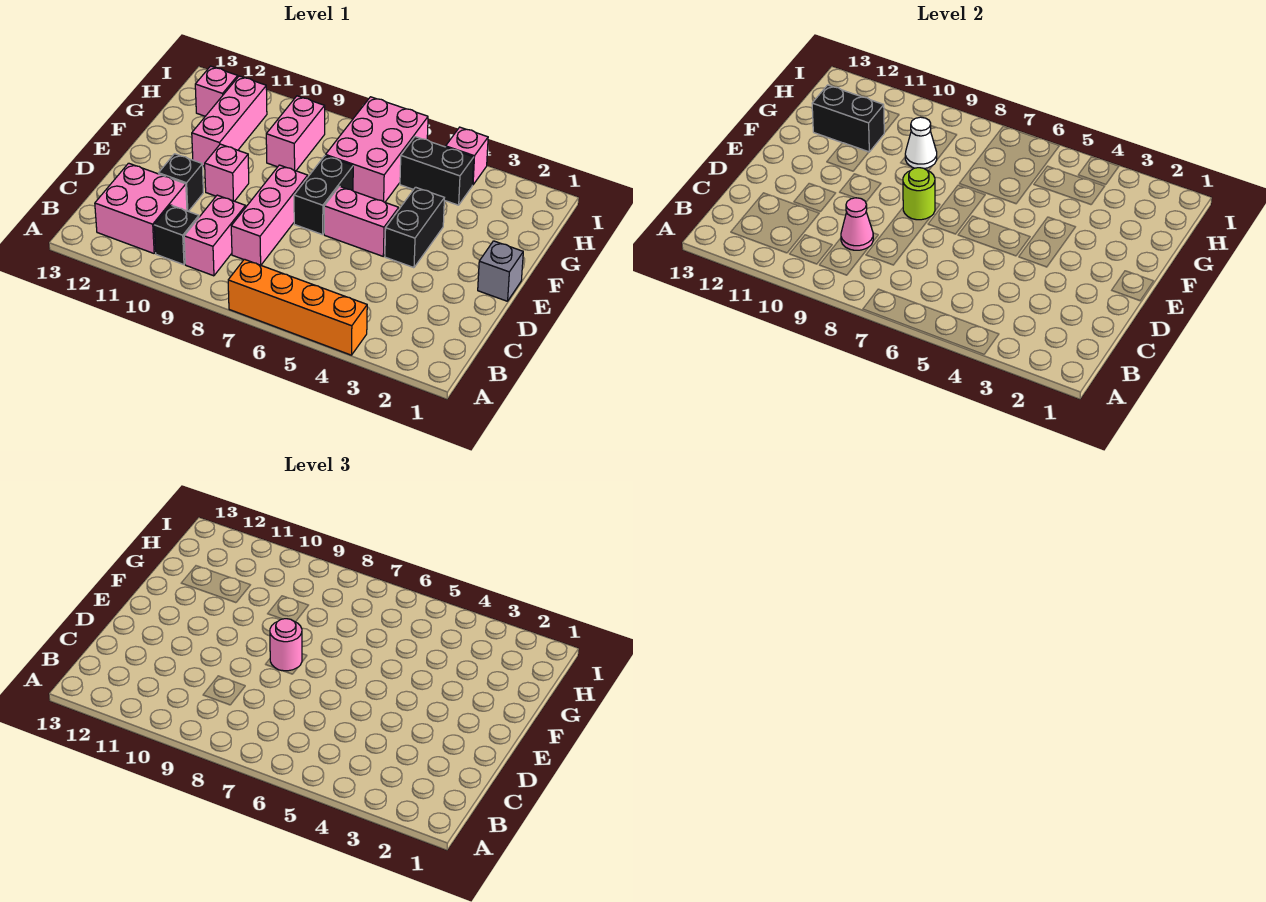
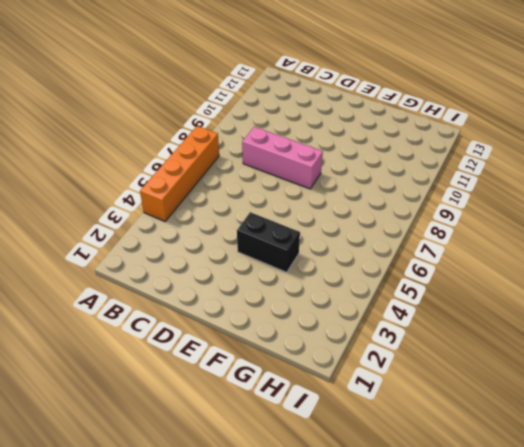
none -> pink brick B9:C9 level 1
none -> black brick B10 level 1
none -> pink brick B11:C12 level 1

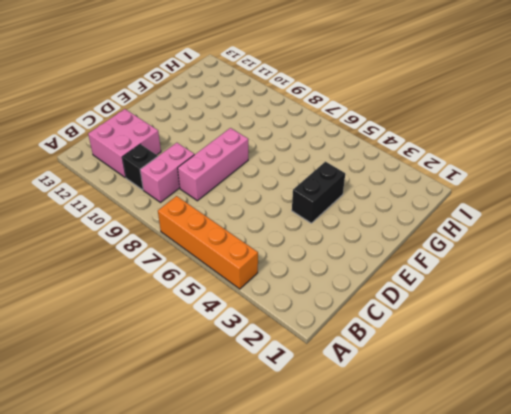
none -> black brick D11 level 1
none -> grey brick E1 level 1
none -> pink brick E5:E6 level 1

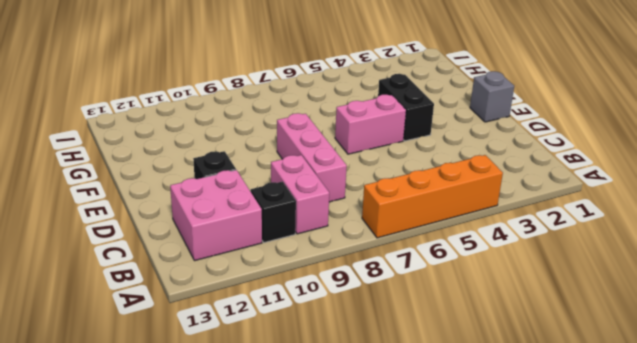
none -> black brick E7:F7 level 1
none -> pink brick E10 level 1
none -> pink brick F11:H11 level 1

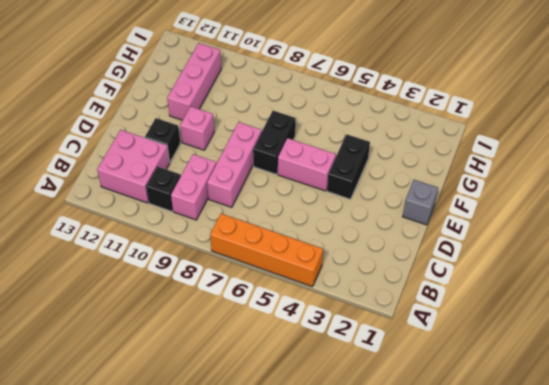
none -> pink brick G6:I7 level 1
none -> pink brick G9:H9 level 1
none -> black brick H4:H5 level 1

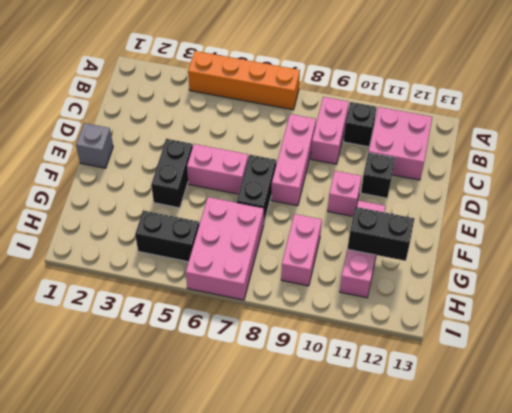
none -> pink brick H12 level 1
none -> pink brick I4 level 1
none -> pink cone C9 level 2

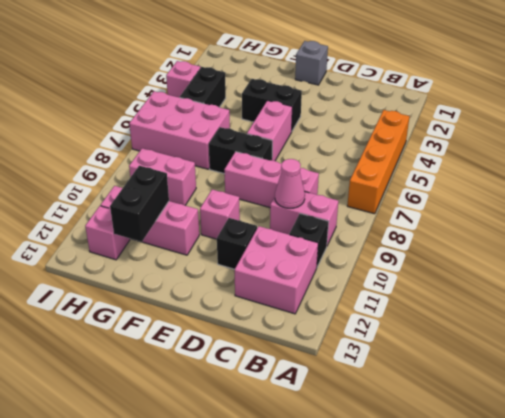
none -> lime round brick E8 level 2
none -> white cone G9 level 2
none -> pink round brick E8 level 3

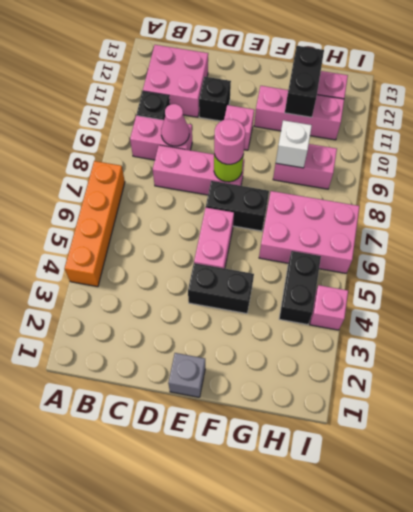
white brick G9 level 2 -> white cone G9 level 2

